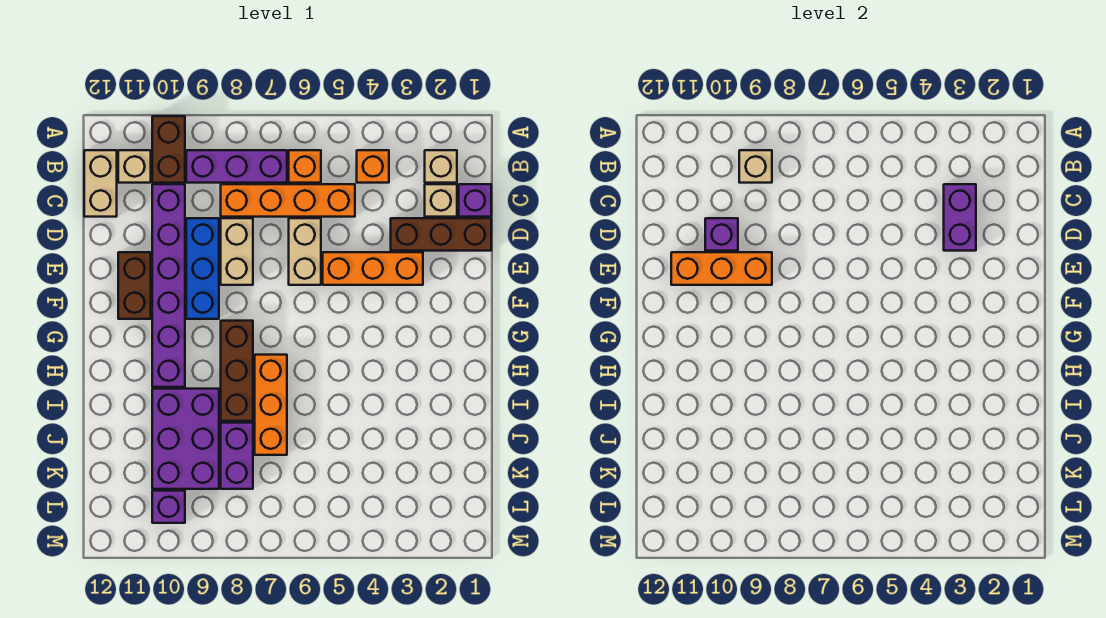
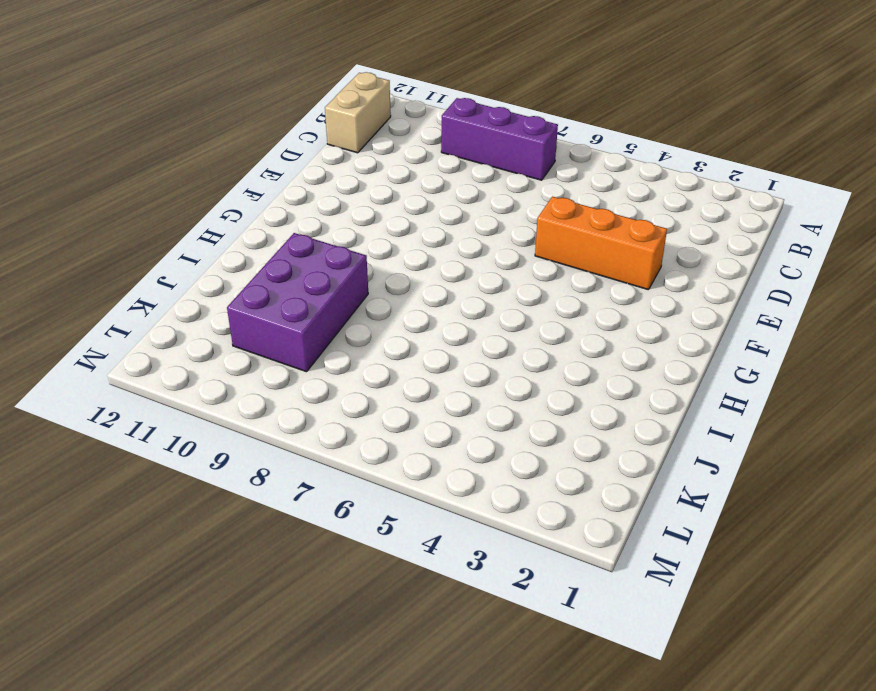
none -> brown brick A10:B10 level 1
none -> tan brick B2 level 1
none -> orange brick B4 level 1

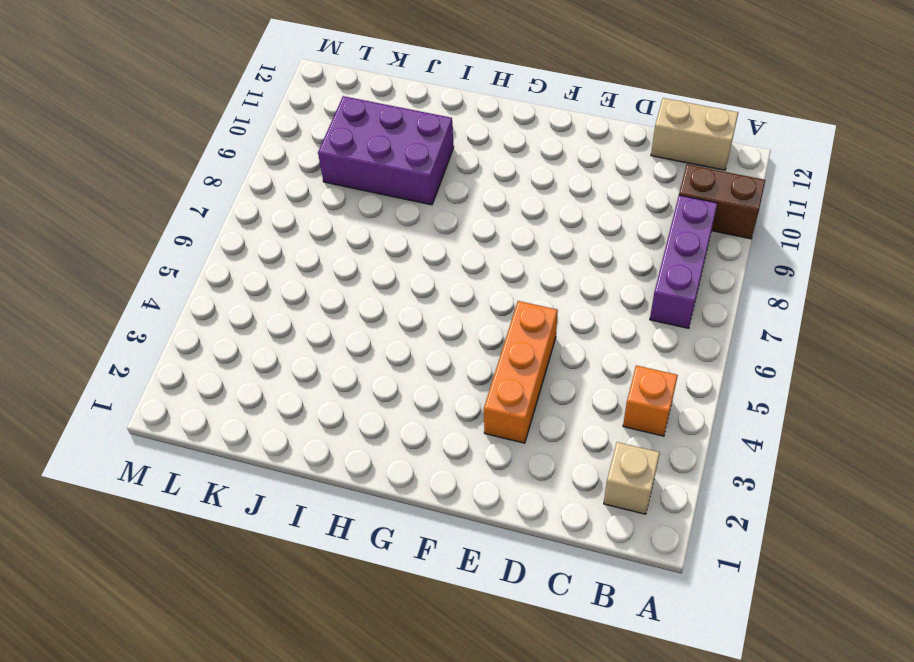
none -> orange brick B6 level 1
none -> tan brick B11 level 1
none -> purple brick C1 level 1

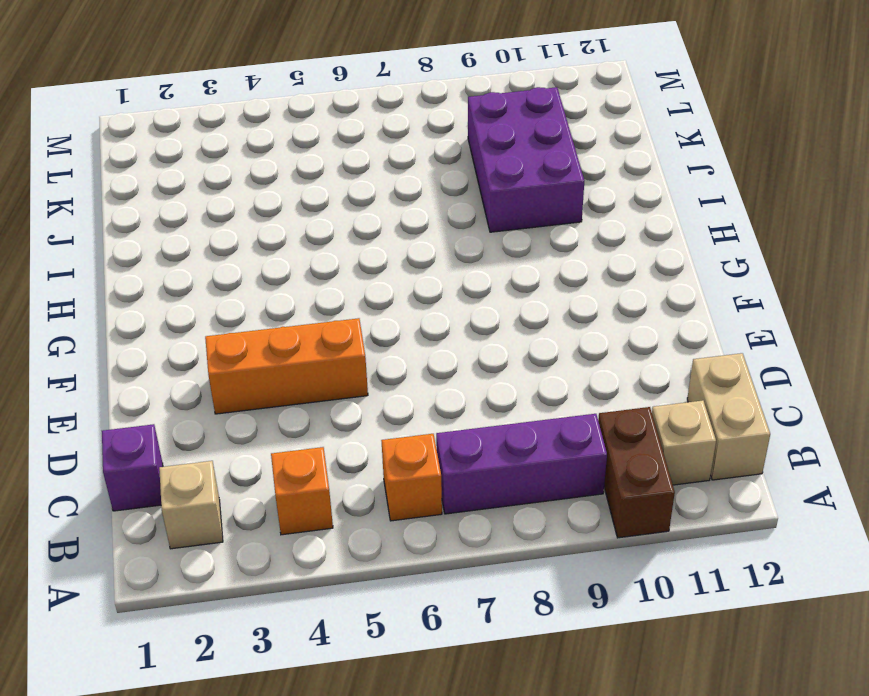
none -> tan brick C2 level 1
none -> orange brick C5:C8 level 1
none -> purple brick C10:H10 level 1

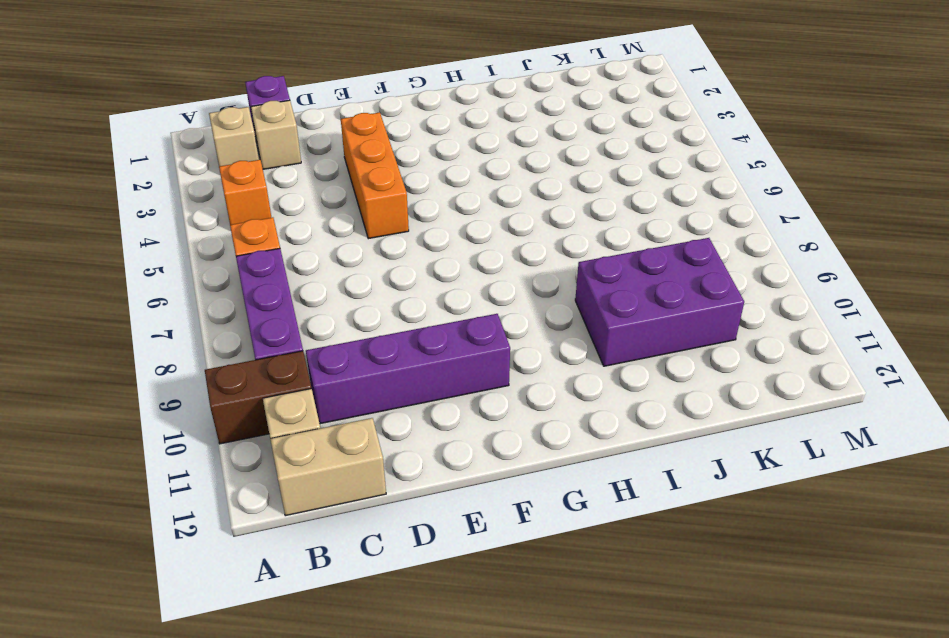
purple brick C10:F10 level 1 -> purple brick C10:H10 level 1
none -> orange brick C5:C8 level 1
none -> brown brick D1:D3 level 1
none -> tan brick D6:E6 level 1

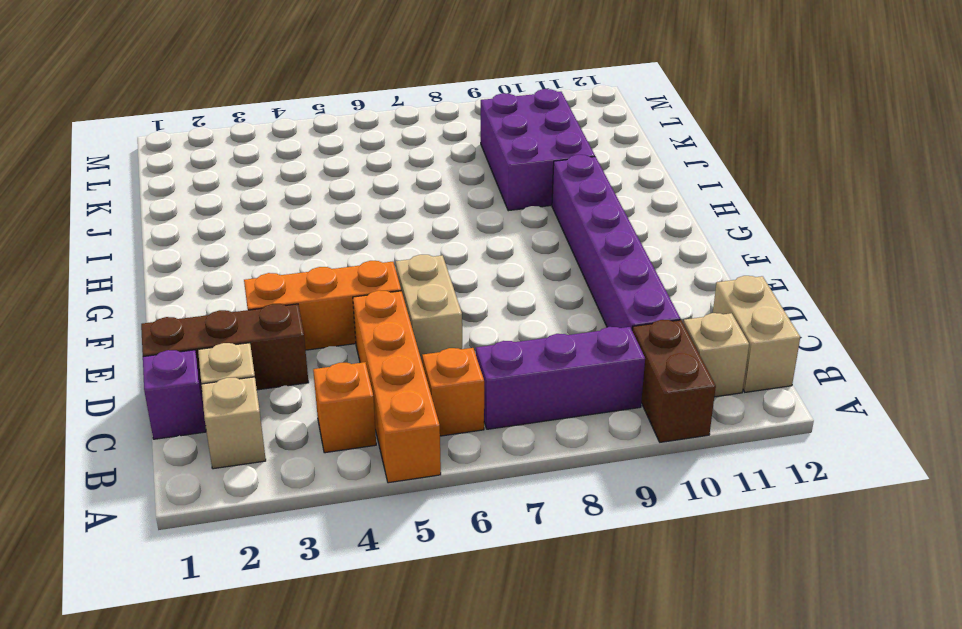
orange brick A5:D5 level 1 -> orange brick C5:C8 level 1
none -> tan brick D8:E8 level 1
none -> blue brick D9:F9 level 1
none -> brown brick E11:F11 level 1

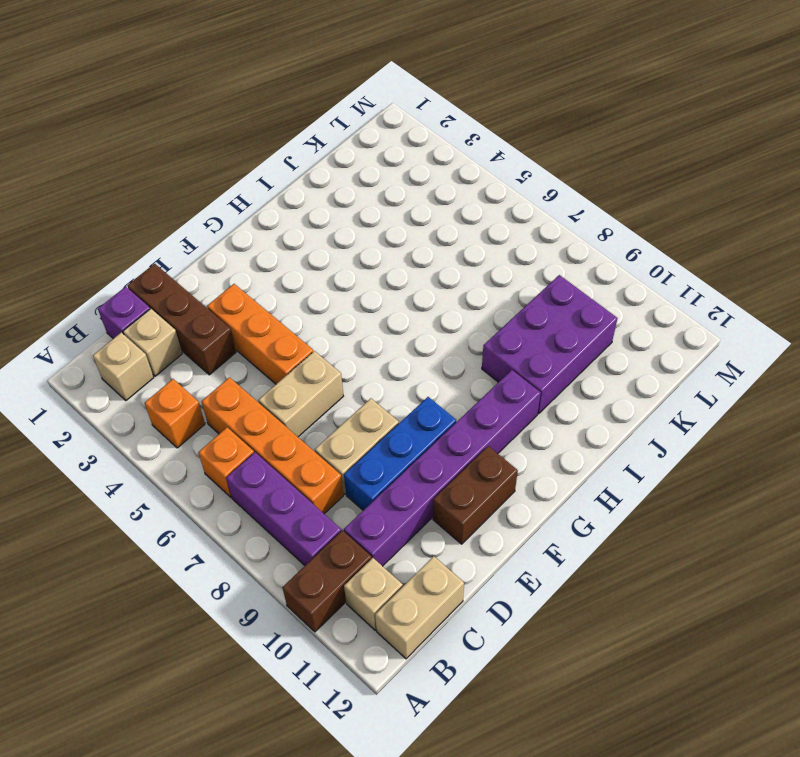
none -> brown brick G8:I8 level 1
none -> orange brick H7:J7 level 1
none -> purple brick J8:K8 level 1

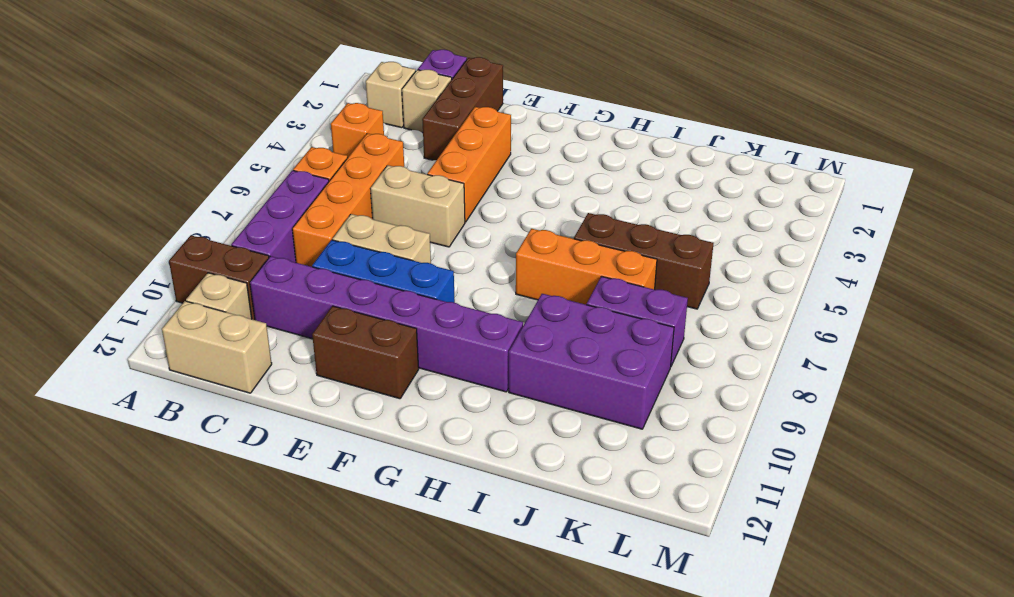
brown brick I6:K6 level 1 -> brown brick G8:I8 level 1
none -> purple brick L10 level 1
none -> tan brick B9 level 2
none -> purple brick C3:D3 level 2

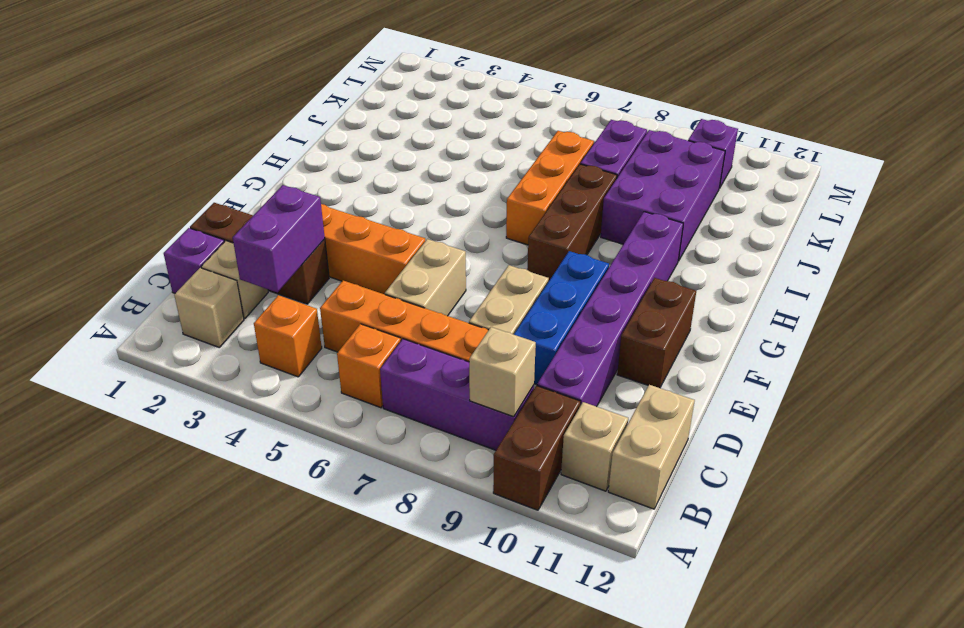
none -> purple brick D10 level 2
none -> orange brick E9:E11 level 2

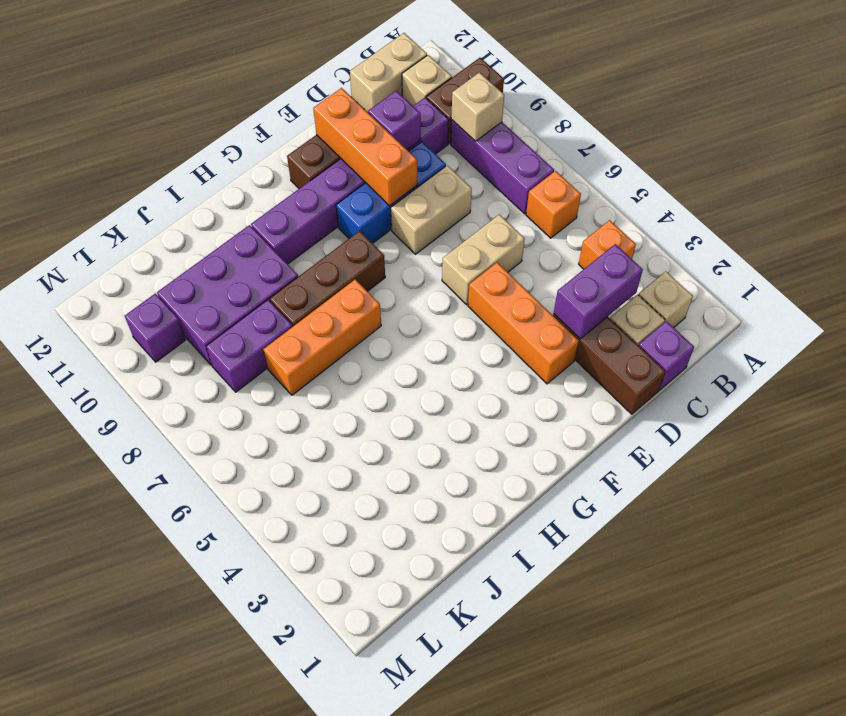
none -> orange brick C5:C8 level 1

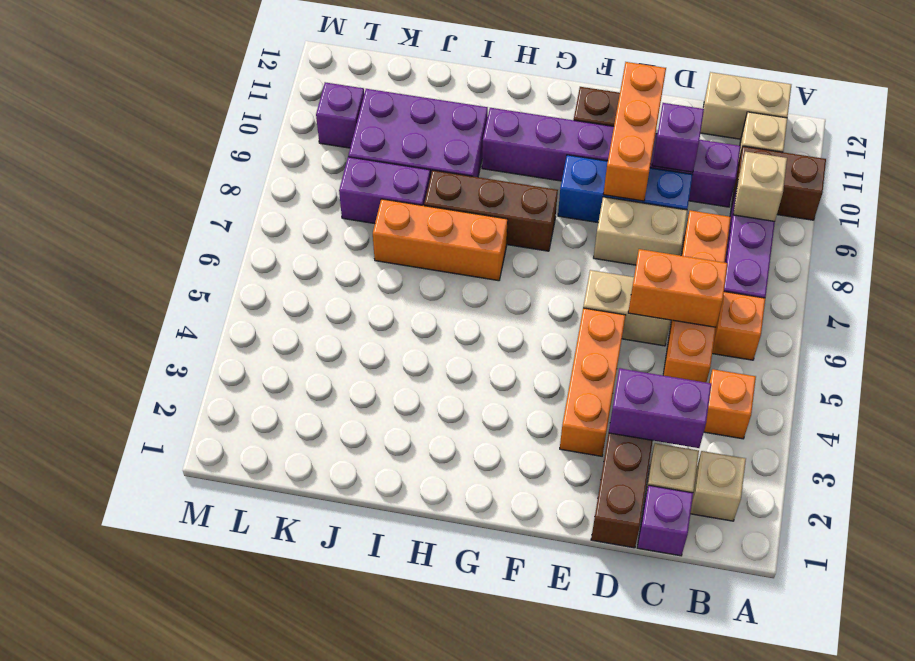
orange brick C6:D6 level 2 -> none

